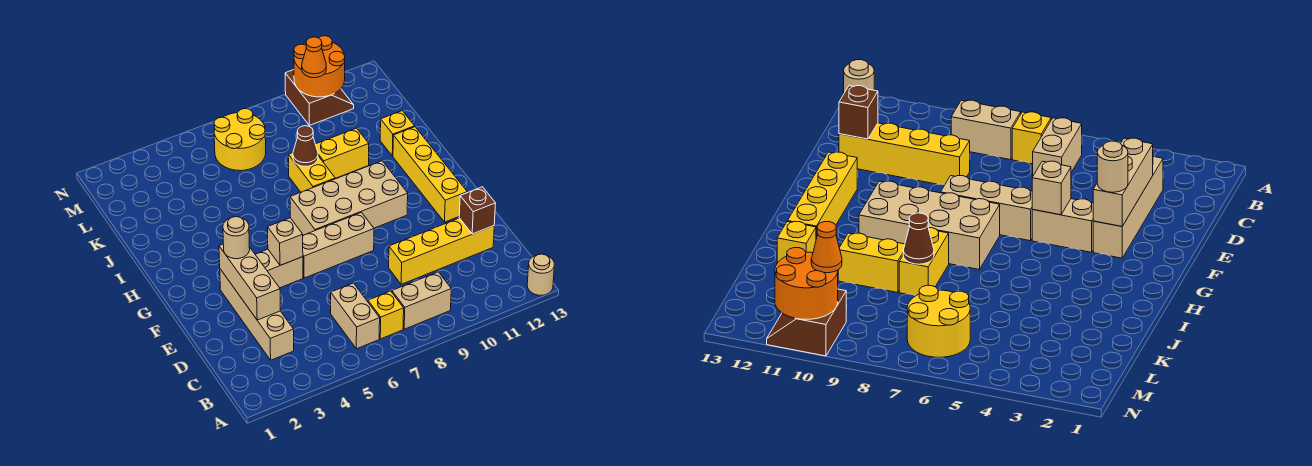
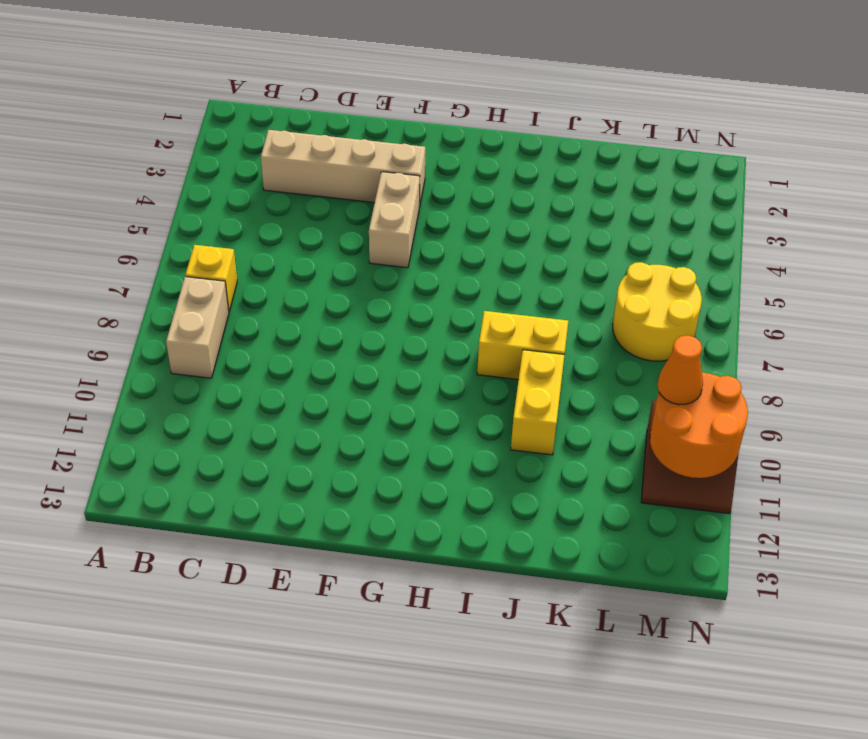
none -> tan round brick A13 level 1
none -> tan brick B6:C6 level 1
none -> yellow brick D9:D12 level 1

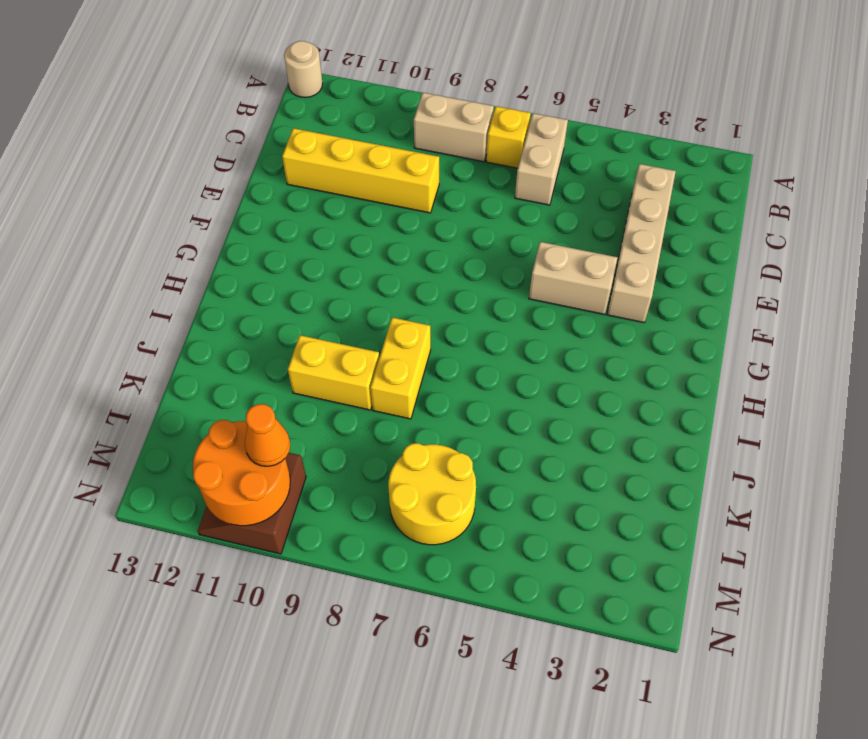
none -> tan brick F6:F8 level 1
none -> yellow brick F12:I12 level 1
none -> tan brick G7:H10 level 1

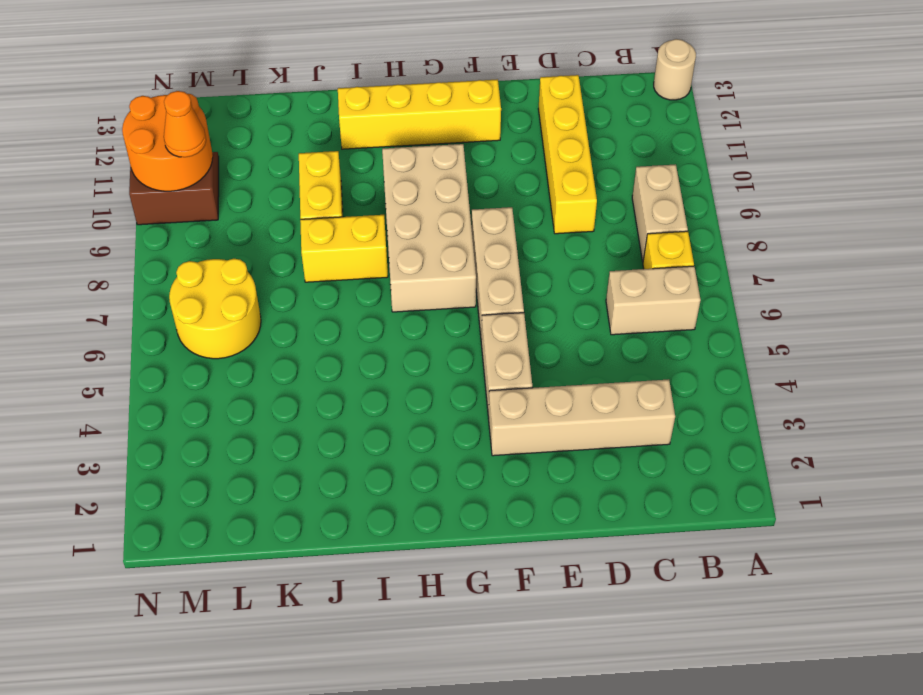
none -> yellow brick J12 level 1
none -> tan brick D3:F3 level 2
none -> brown brick D12 level 2

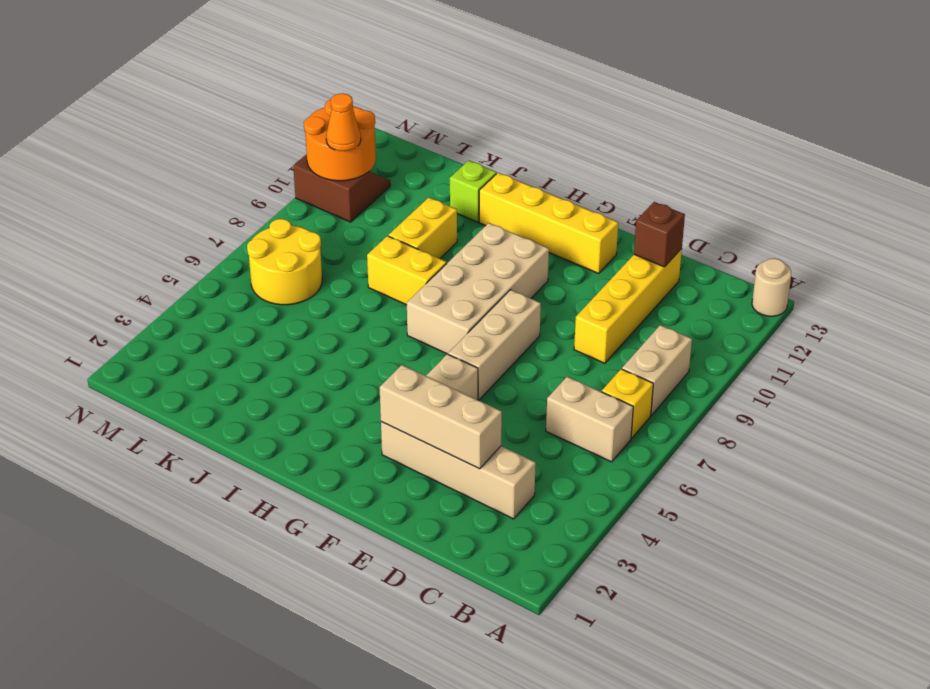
lime brick J12 level 1 -> yellow brick J12 level 1
none -> tan brick F5 level 2
none -> brown cone J8 level 2
none -> tan round brick F3 level 3

